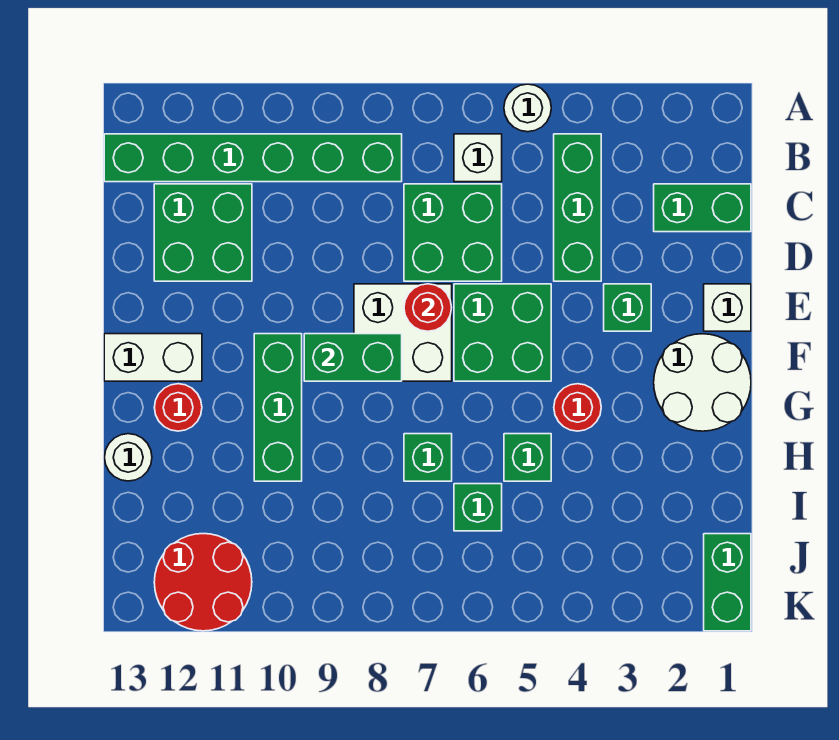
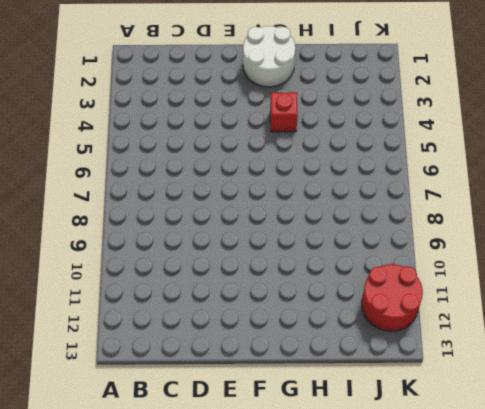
red brick G4 level 1 -> red round brick G4 level 1
none -> white round brick A5 level 1
none -> green brick B4:D4 level 1
none -> white brick B6 level 1

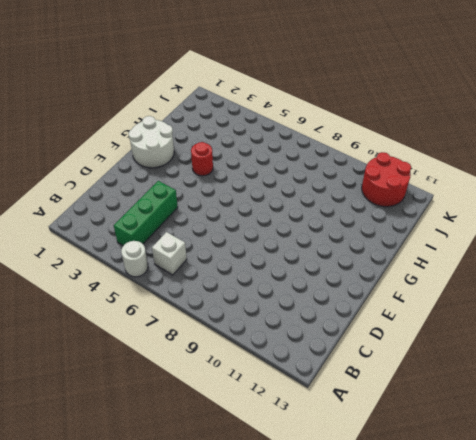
none -> green brick B8:B13 level 1
none -> green brick C1:C2 level 1
none -> green brick C6:D7 level 1

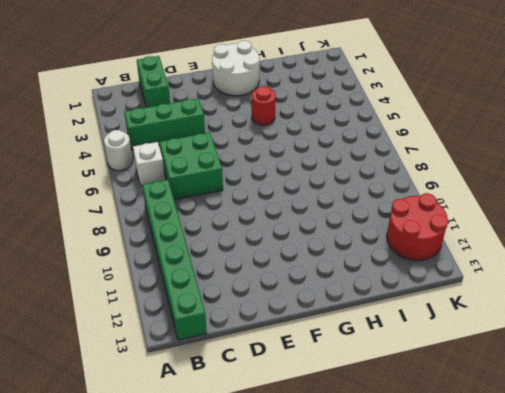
none -> green brick C11:D12 level 1
none -> white brick E1 level 1
none -> green brick E3 level 1

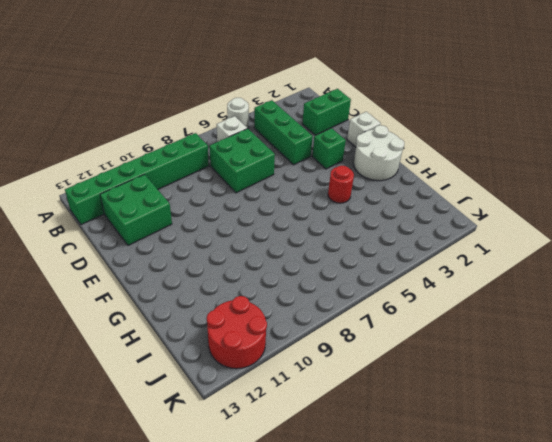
none -> green brick E5:F6 level 1
none -> white brick E7:F8 level 1
none -> green brick F10:H10 level 1

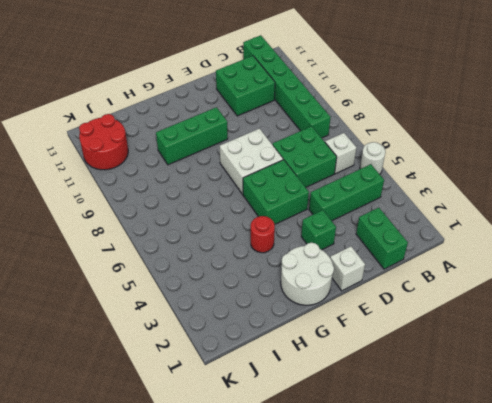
none -> white brick F12:F13 level 1
none -> red round brick G12 level 1
none -> green brick H5 level 1

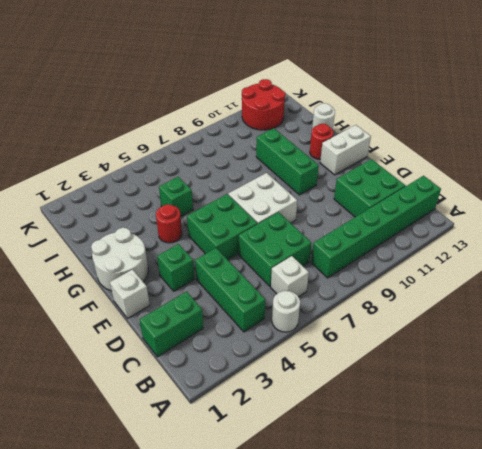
none -> green brick H7 level 1
none -> green brick I6 level 1
none -> green brick J1:K1 level 1

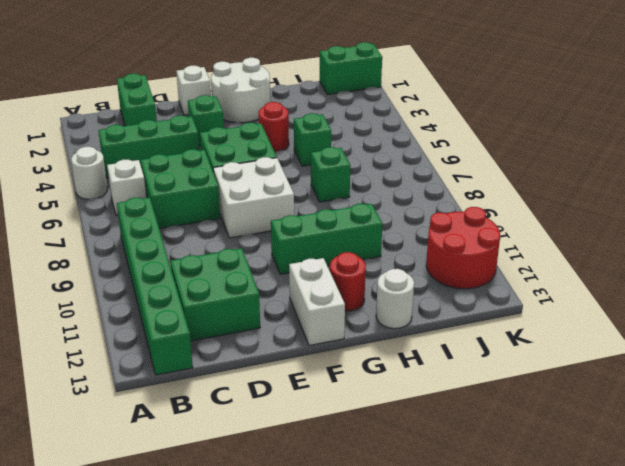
none -> green brick I6 level 1
none -> red round brick E7 level 2
none -> green brick F8:F9 level 2

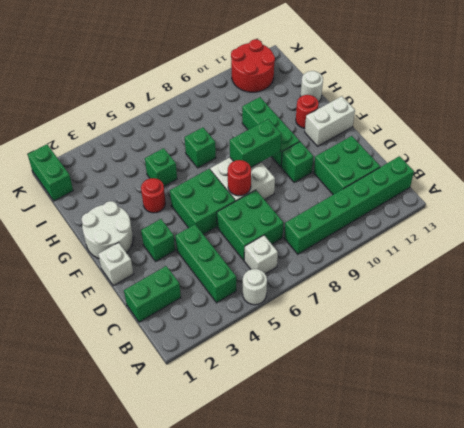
green brick E10 level 1 -> green brick I6 level 1

